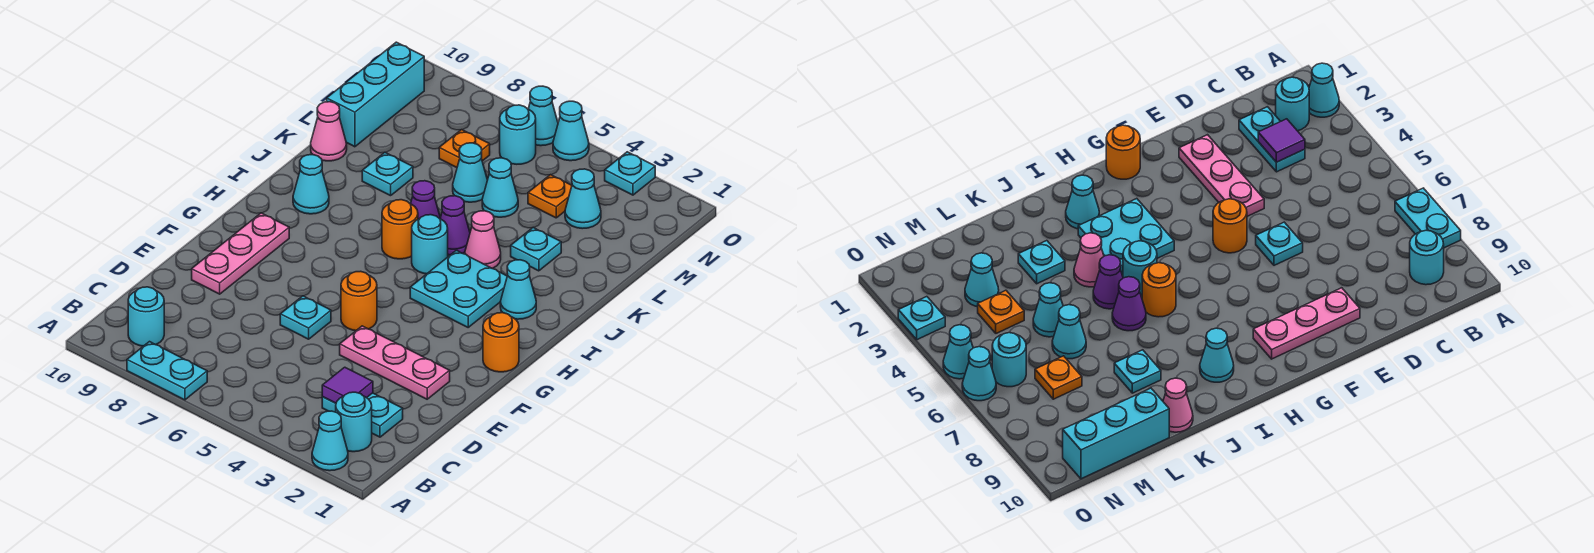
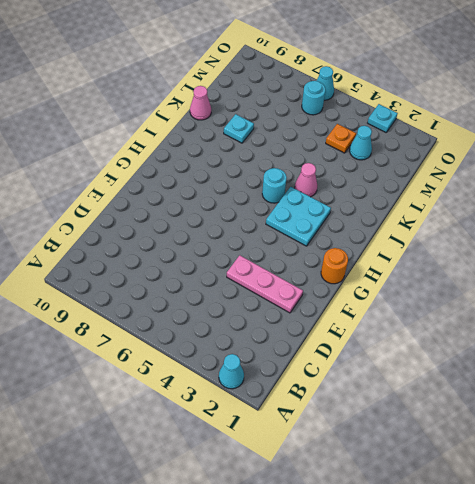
none -> cyan plate A7:A8 level 1
none -> cyan round brick B2 level 1
none -> cyan round brick B9 level 1
none -> cyan plate C2:C3 level 1

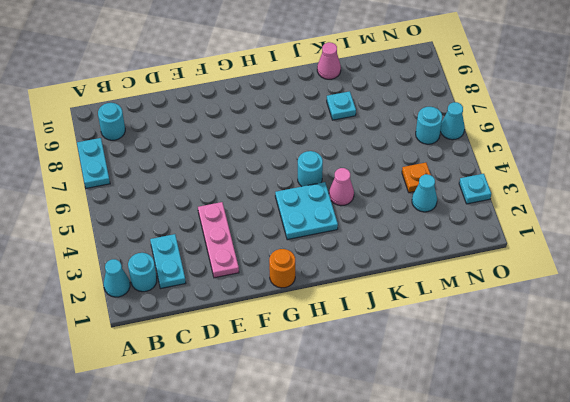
none -> cyan plate E6 level 1
none -> pink plate E9:G9 level 1
none -> orange round brick F5 level 1
none -> cyan cone I2 level 1

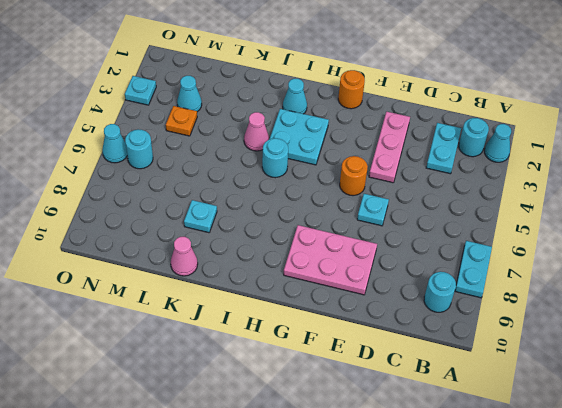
pink plate E8:G9 level 1 -> pink plate E9:G9 level 1
none -> orange round brick I6 level 1
none -> cyan cone I9 level 1
none -> purple cone J5 level 1
none -> purple cone J6 level 1

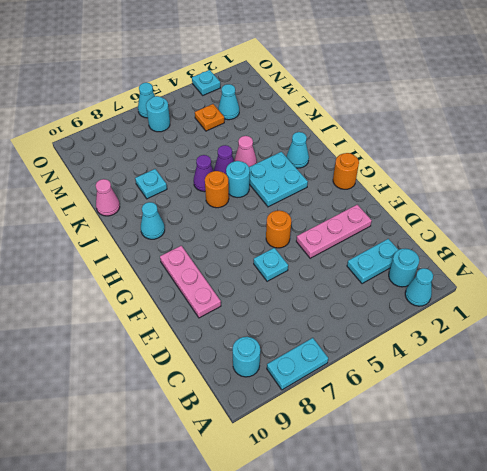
none -> cyan plate K3 level 1
none -> cyan cone L5 level 1
none -> cyan cone L6 level 1
none -> cyan brick L10:N10 level 1

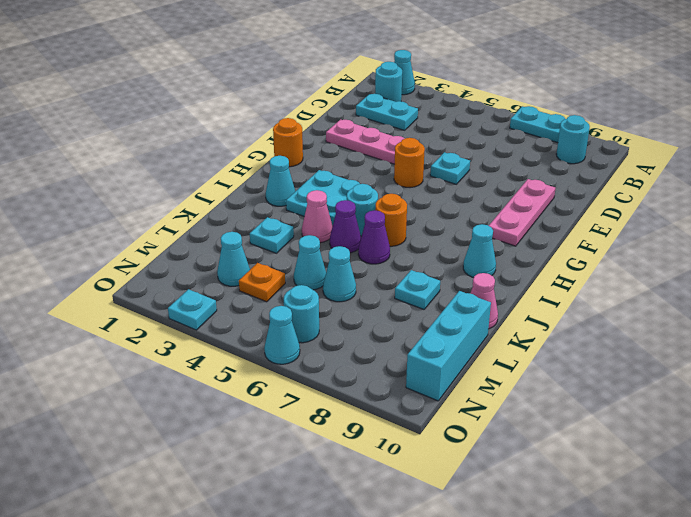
none -> orange plate M7 level 1
none -> cyan cone O5 level 1
none -> purple tile C3 level 2

